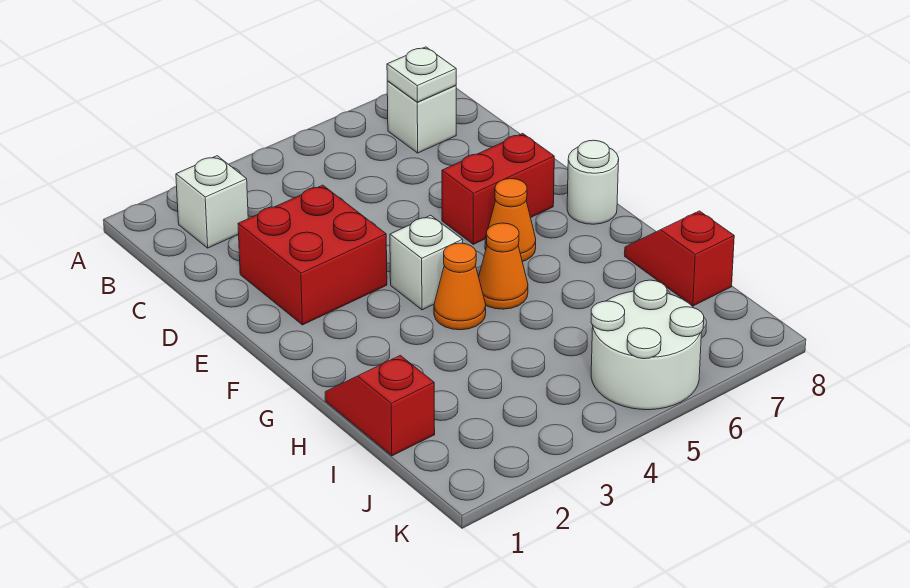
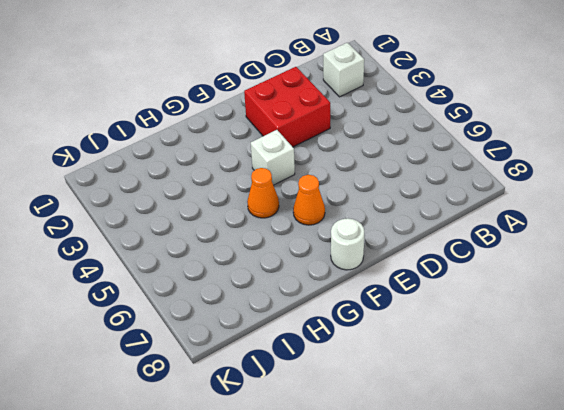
none -> white brick B7 level 1
none -> red brick E6:E7 level 1
none -> orange cone G4 level 1

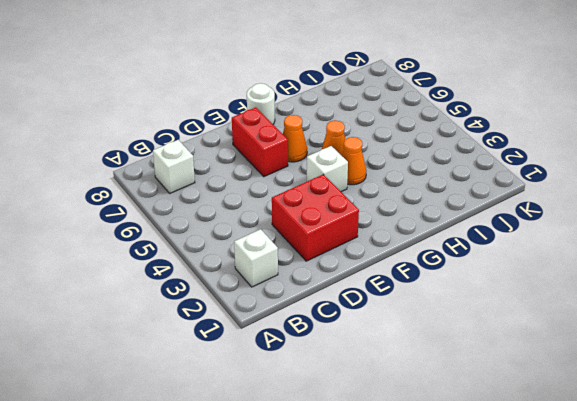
none -> red slope H1:I1 level 1 top I
none -> red slope H8:I8 level 1 top I
none -> white round brick J5:K6 level 1

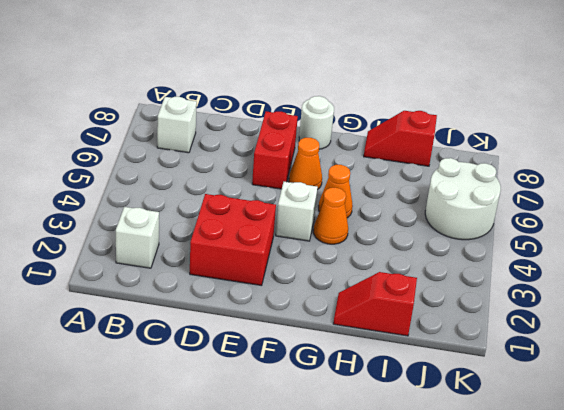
none -> white plate B7 level 2

